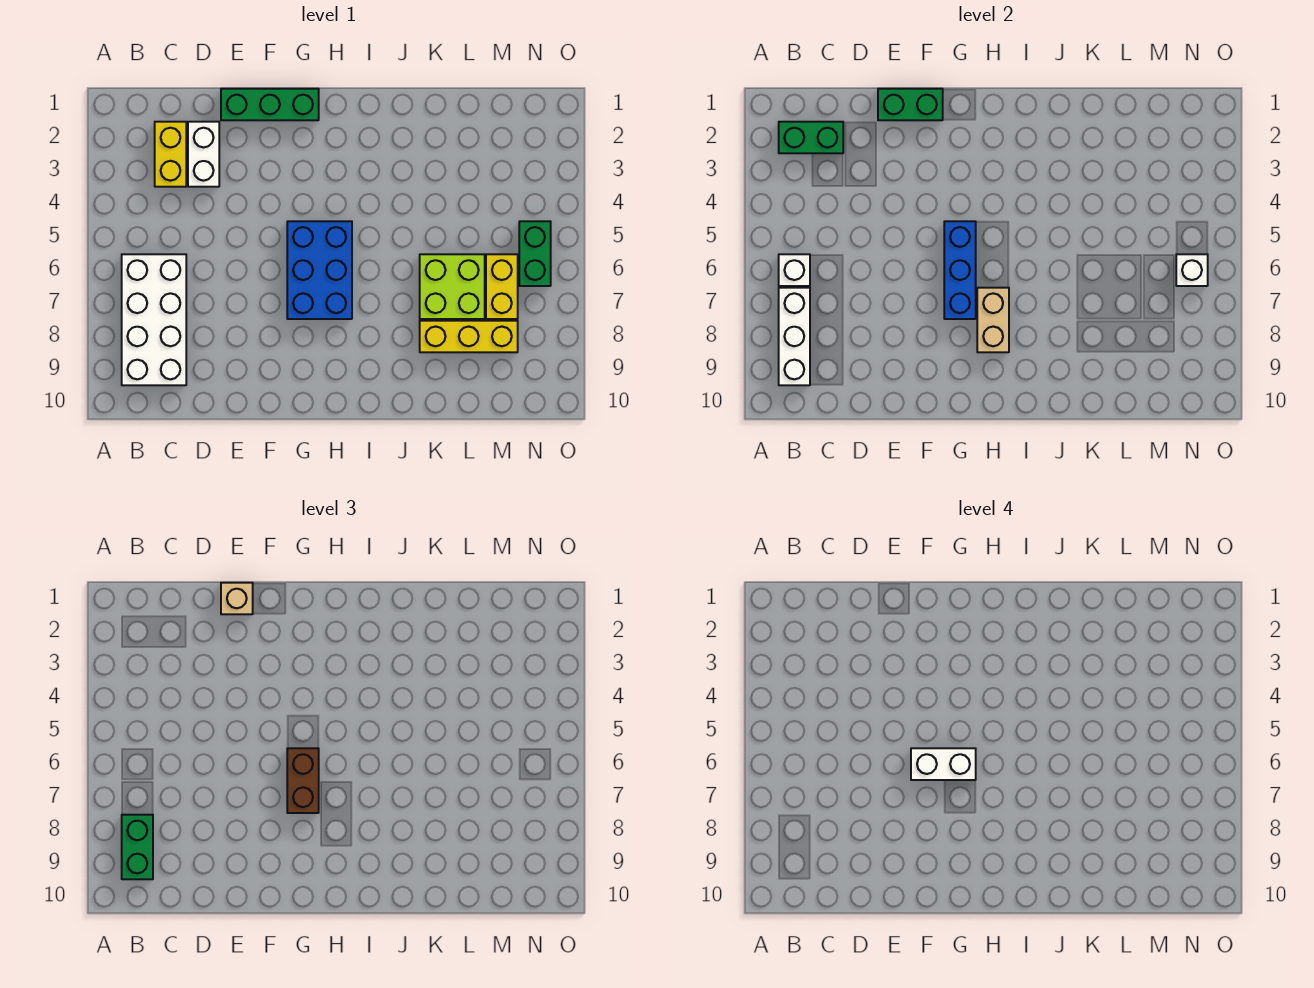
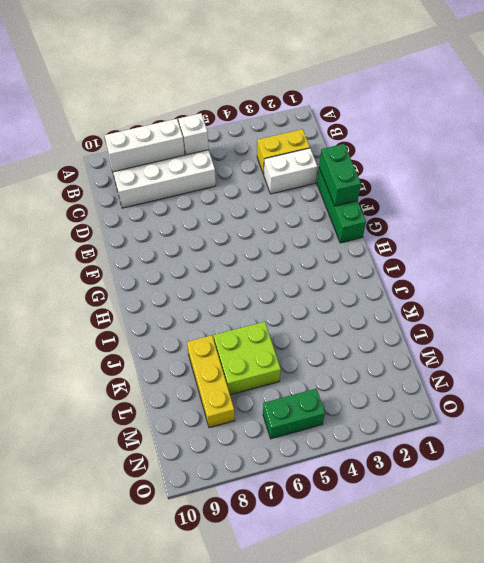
none -> blue brick G5:H7 level 1
none -> yellow brick M6:M7 level 1
none -> green brick B2:C2 level 2

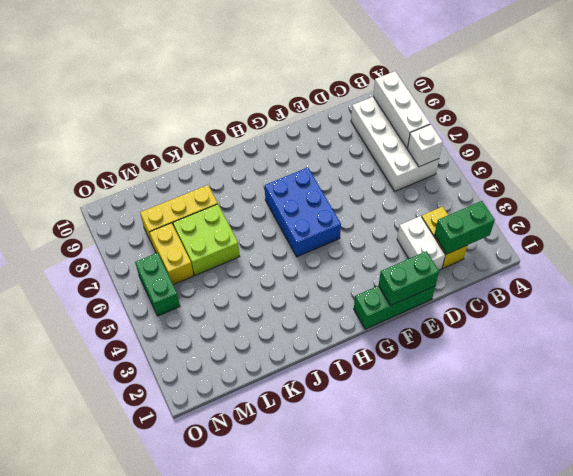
none -> blue brick G5:G7 level 2
none -> tan brick H7:H8 level 2
none -> white brick N6 level 2

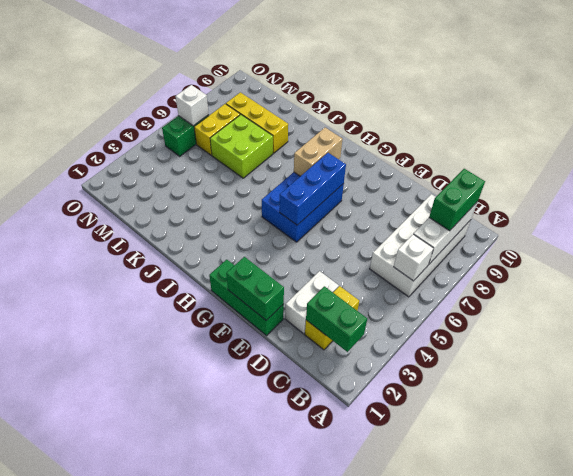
none -> tan brick E1 level 3
none -> brown brick G6:G7 level 3
none -> white brick F6:G6 level 4

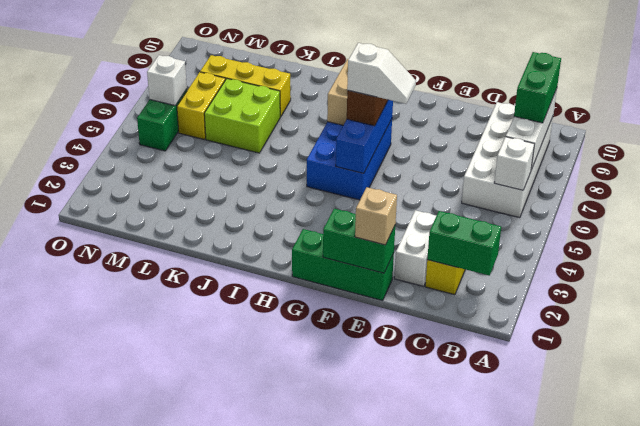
white slope F6:G6 level 4 top G -> white brick F6:G6 level 4

